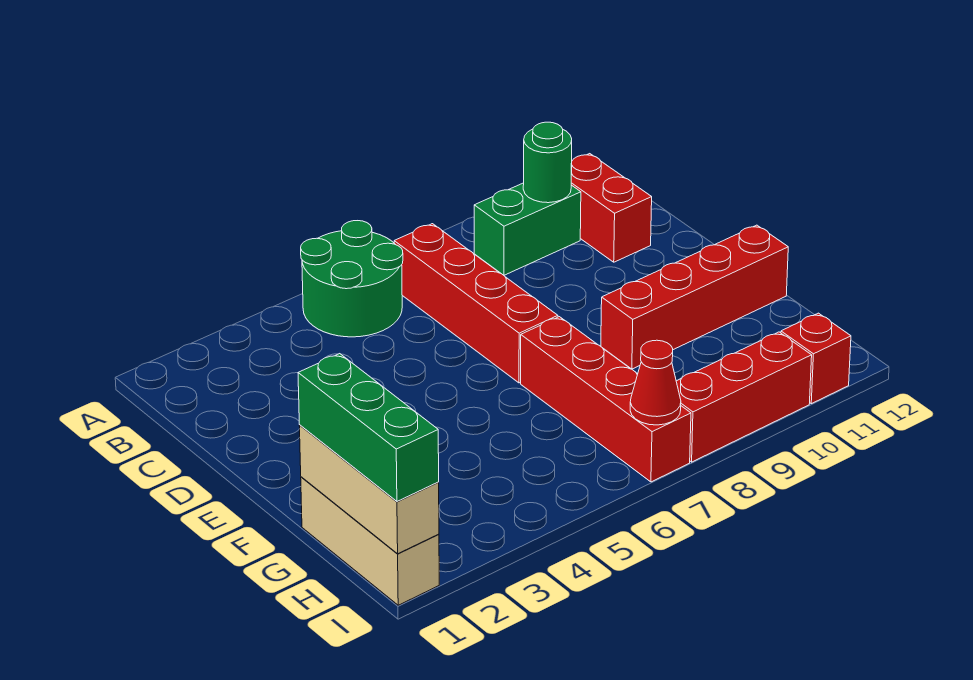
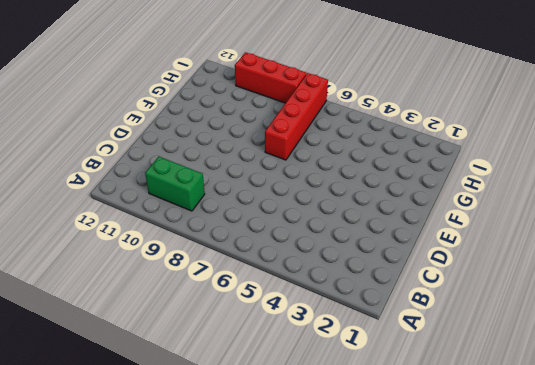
none -> green round brick A5:B6 level 1
none -> red brick B7:E7 level 1
none -> red brick B11:C11 level 1

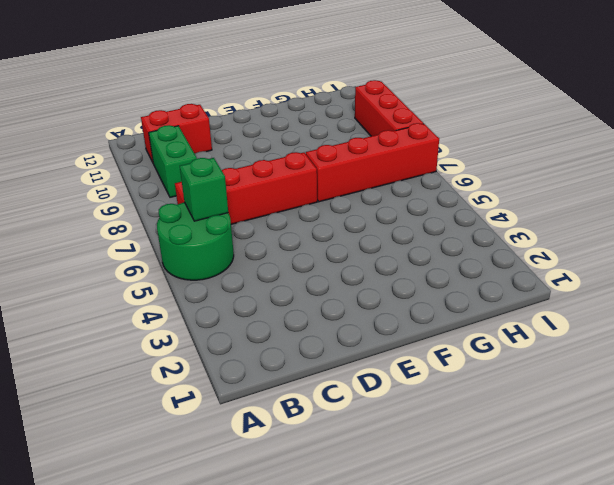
green brick B6 level 2 -> none
none -> red brick F9:F12 level 1
none -> tan brick G1:I1 level 1
none -> red brick I11 level 1

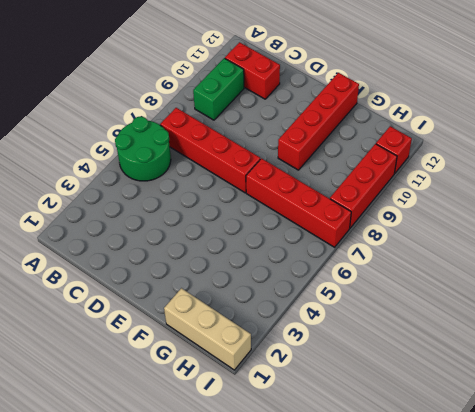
none -> green round brick B10 level 2
none -> tan brick G1:I1 level 2
none -> red cone I7 level 2

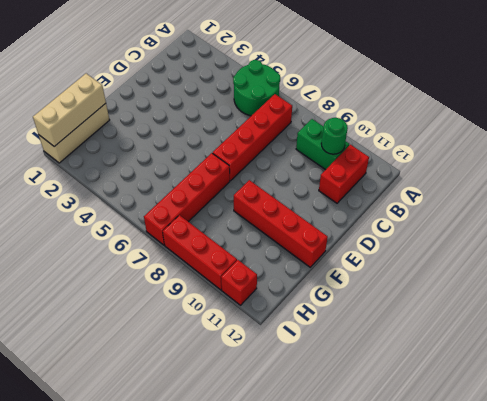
none -> red cone I7 level 2
none -> green brick G1:I1 level 3

